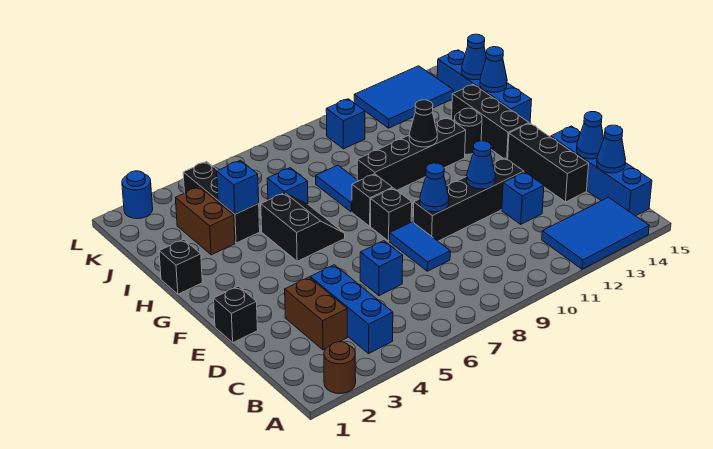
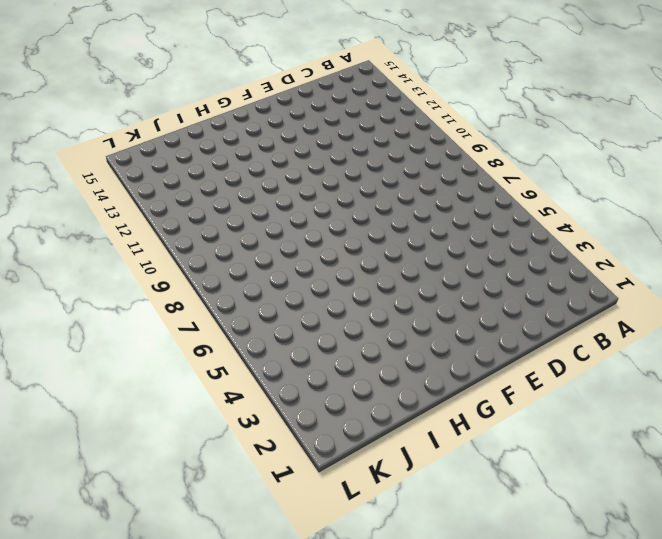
none -> brown round brick A2 level 1
none -> blue tile A12:B14 level 1
none -> blue brick B4:D4 level 1
none -> blue brick B15:E15 level 1

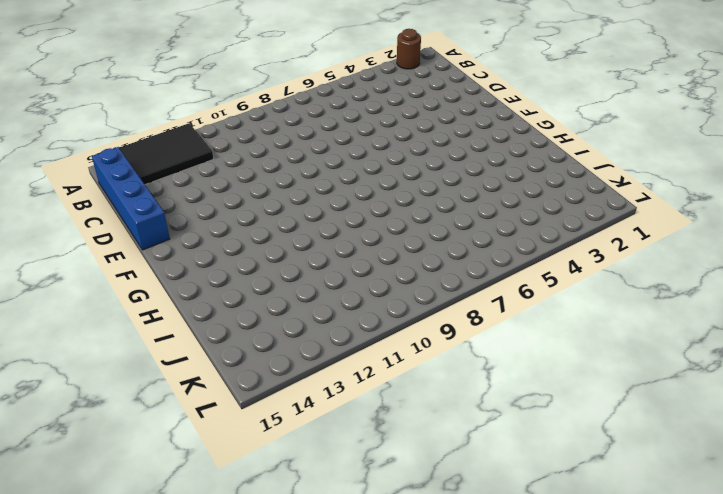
black tile A12:B14 level 1 -> blue tile A12:B14 level 1
none -> blue brick B4:D4 level 1
none -> brown brick C3:D3 level 1
none -> blue brick D6 level 1
none -> blue tile D8:E8 level 1

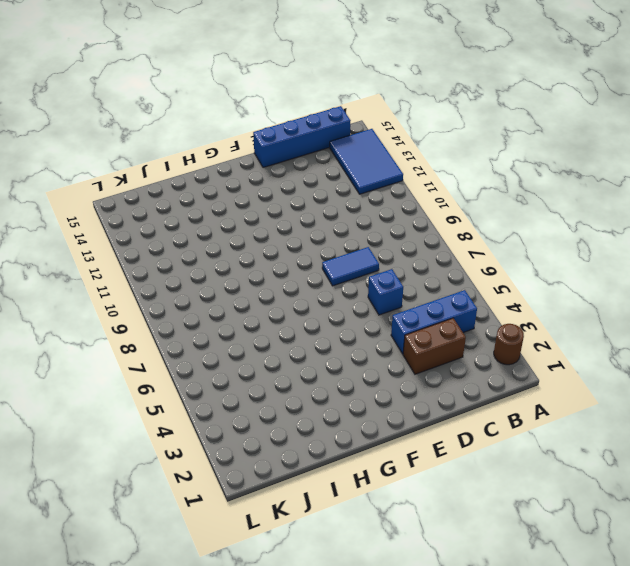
none -> blue brick D12 level 1
none -> black brick D14:F14 level 1
none -> black brick E1 level 1
none -> black brick E9:E12 level 1

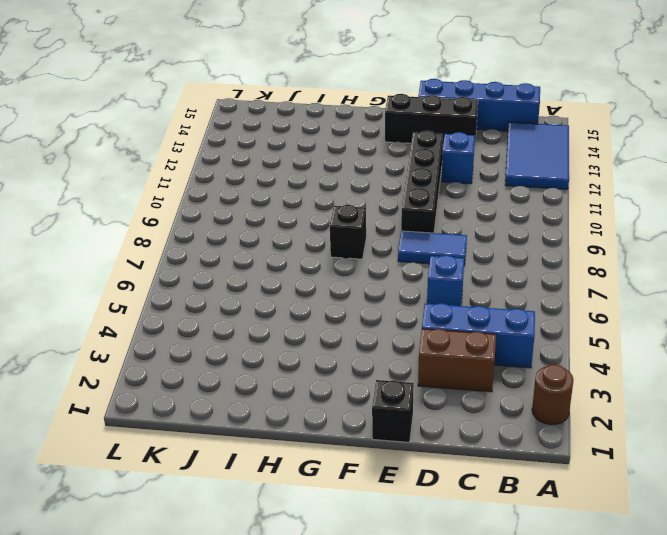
none -> black brick F8 level 1
none -> black slope G5:H6 level 1 top 5
none -> black brick G14:I14 level 1
none -> black brick H1 level 1

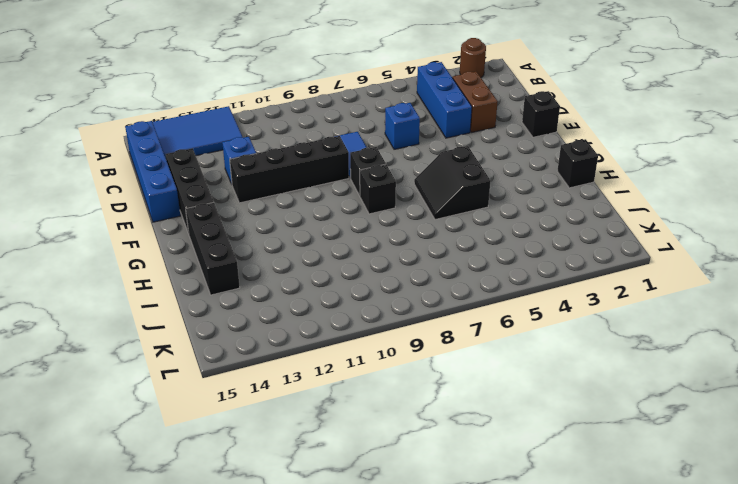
none -> blue tile H8:I8 level 1
none -> black brick H9:H12 level 1
none -> black round brick H13 level 1
none -> blue brick H15:K15 level 1

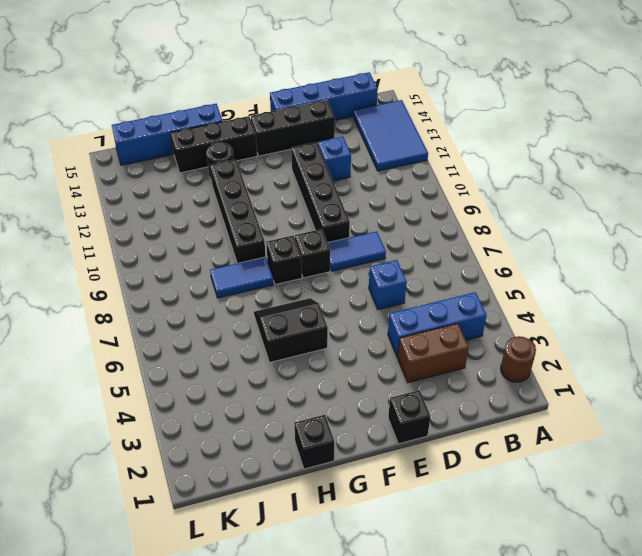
none -> brown brick I3:J3 level 1
none -> black brick I4:K4 level 1
none -> blue brick I6 level 1
none -> blue brick K10 level 1

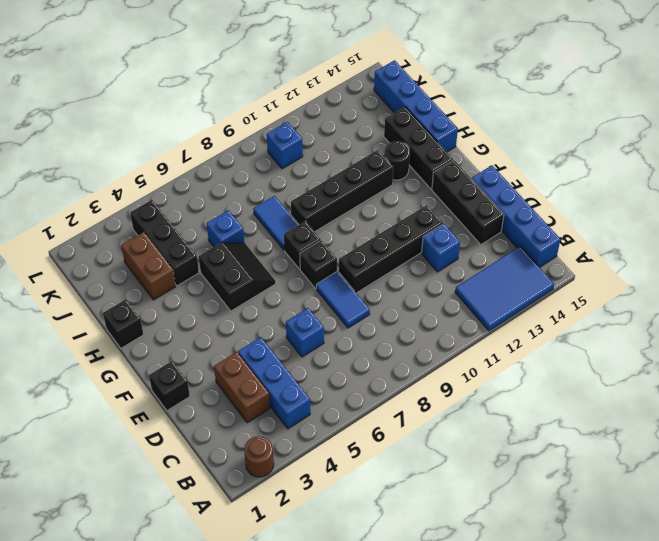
none -> blue tile K12:L14 level 1
none -> blue round brick L2 level 1
none -> blue cone C15 level 2
none -> blue cone D15 level 2

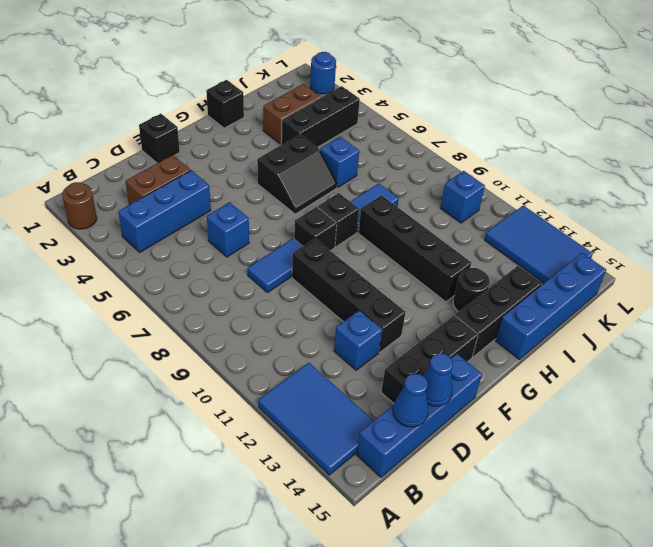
none -> blue cone E9 level 2
none -> blue cone E11 level 2
none -> black cone H11 level 2
none -> blue brick I4 level 2

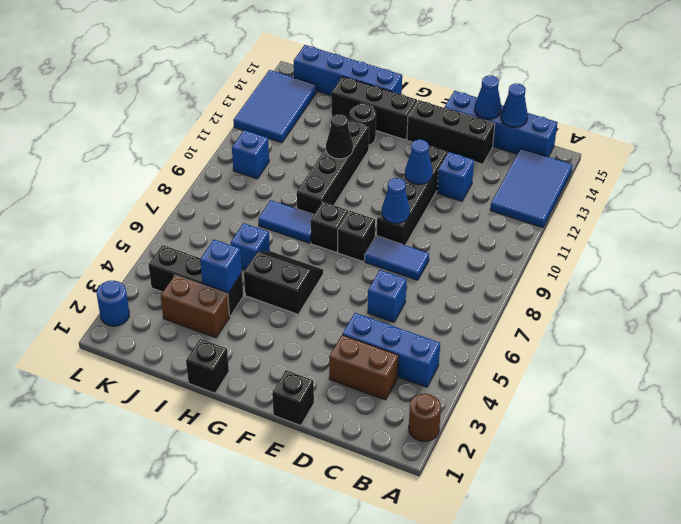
none -> blue cone I15 level 2
none -> blue cone J15 level 2

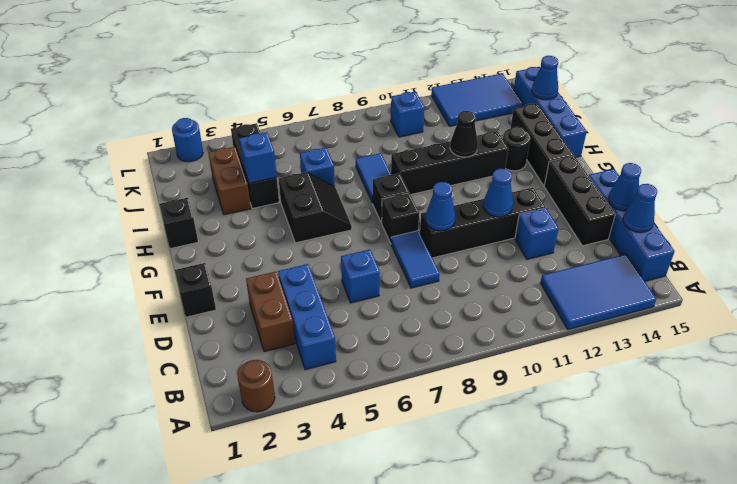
none -> blue cone I15 level 2

